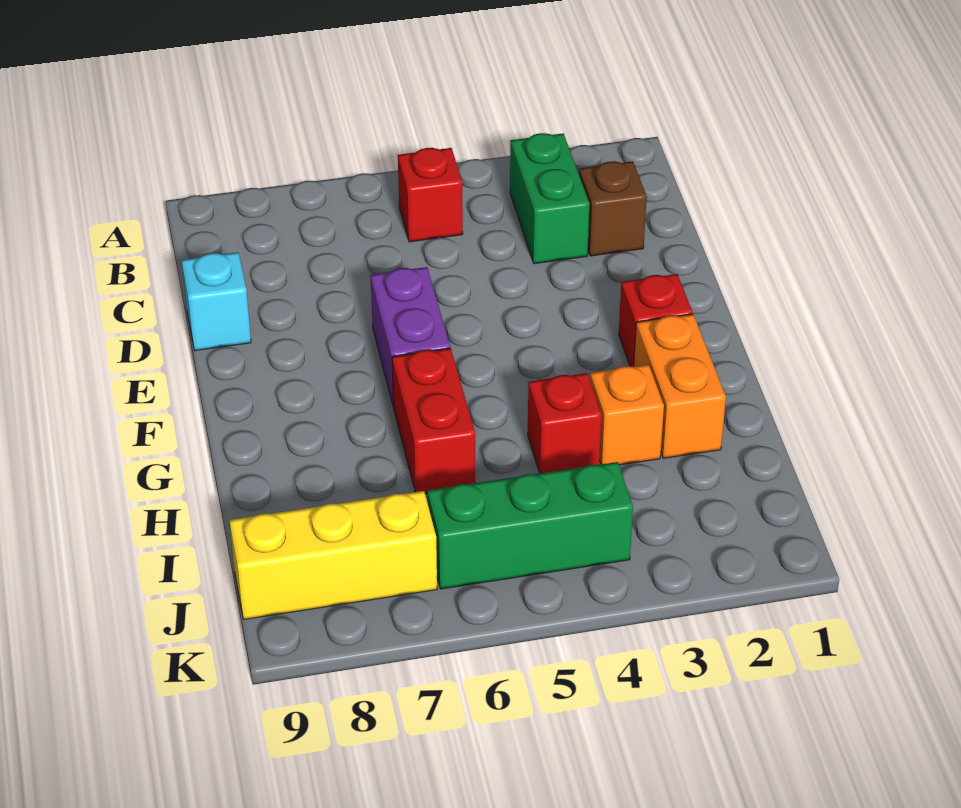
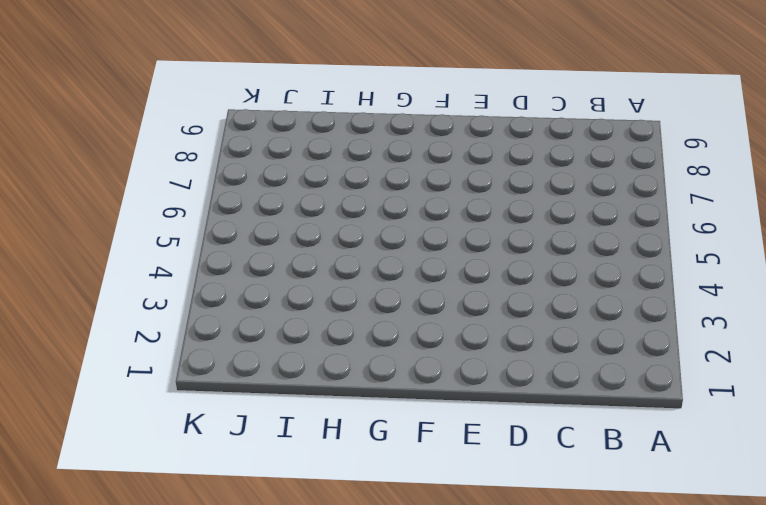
none -> green brick B3:C3 level 1
none -> red brick B5 level 1
none -> brown brick C2 level 1

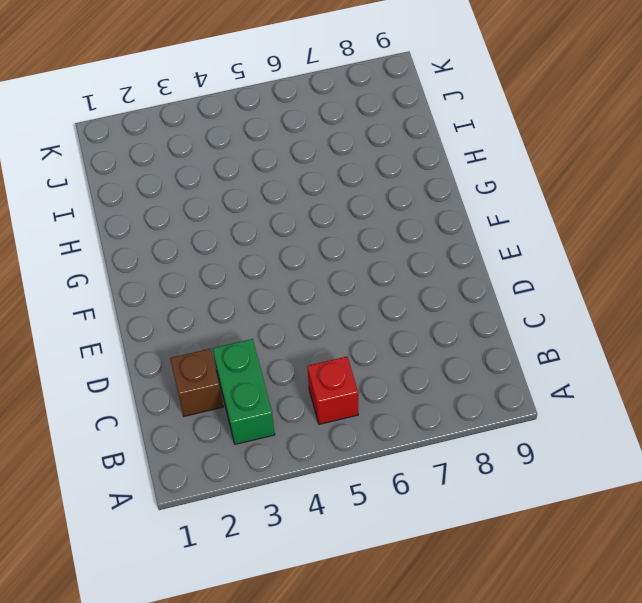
none -> cyan brick D9 level 1
none -> purple brick E6:F6 level 1
none -> red brick F2 level 1

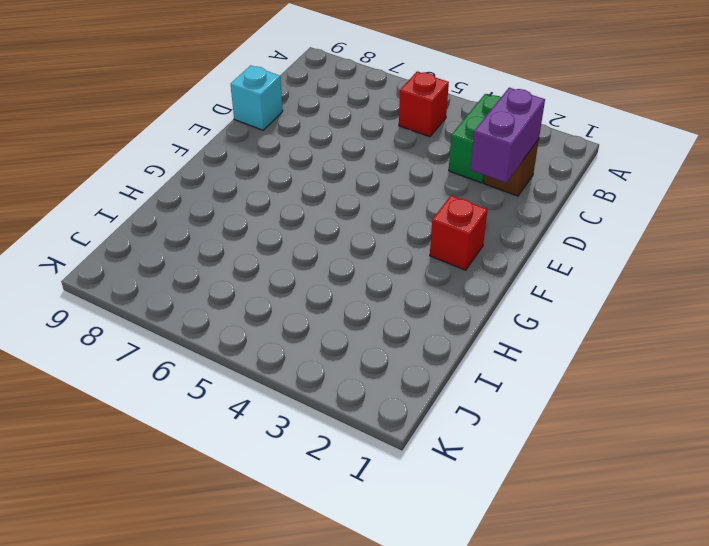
purple brick C2:D2 level 2 -> purple brick E6:F6 level 1
none -> orange brick G2:H2 level 1
none -> red brick G6:H6 level 1
none -> orange brick H3 level 1

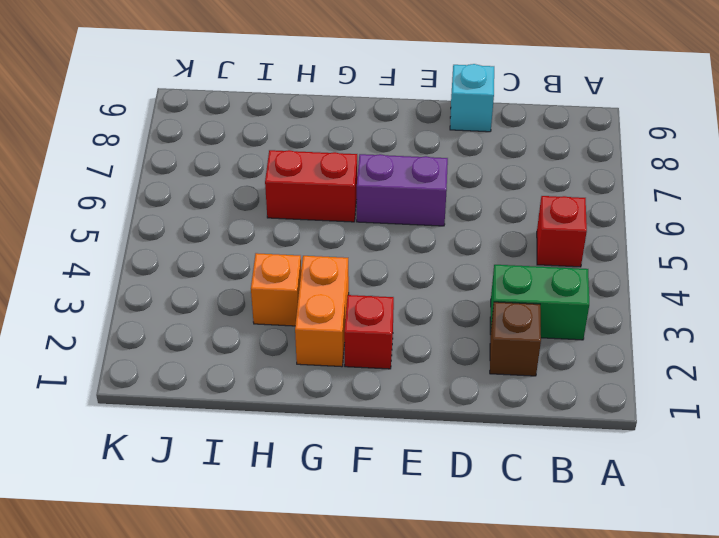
orange brick G2:G3 level 1 -> orange brick G2:H2 level 1
none -> red brick H4 level 1
none -> green brick J4:J6 level 1
none -> yellow brick J7:J9 level 1

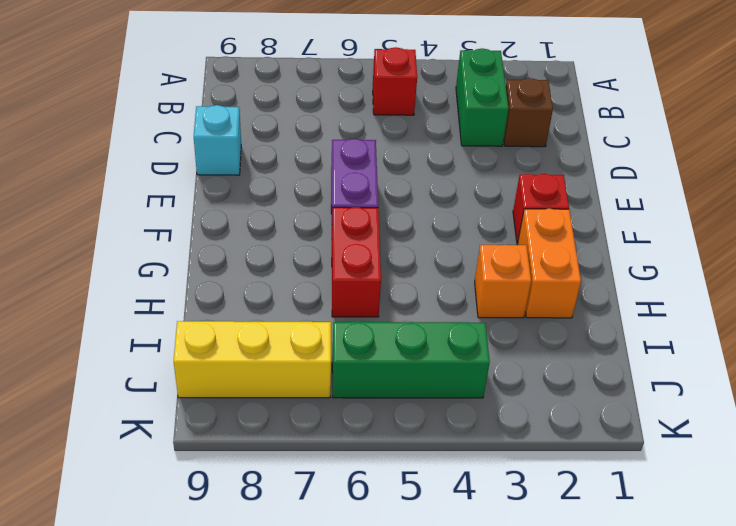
none -> red brick H4 level 1

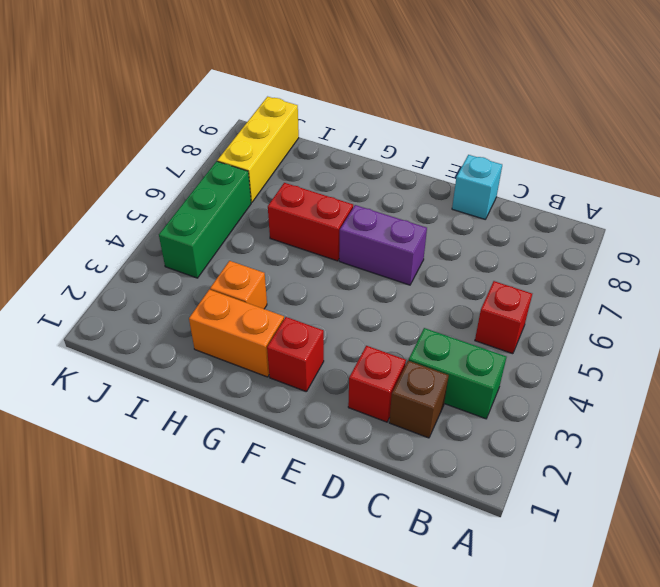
red brick D2 level 1 -> red brick H4 level 1

